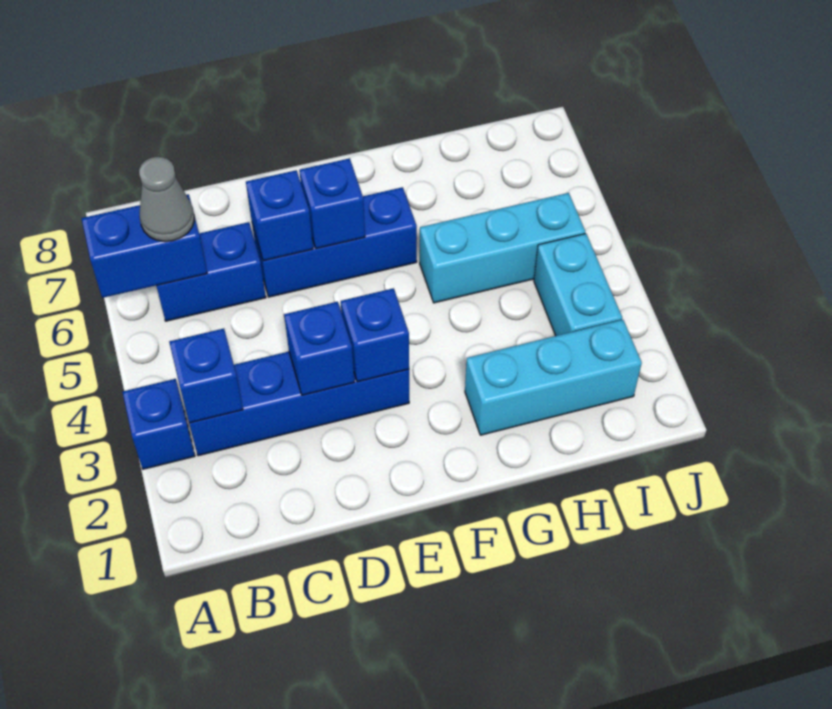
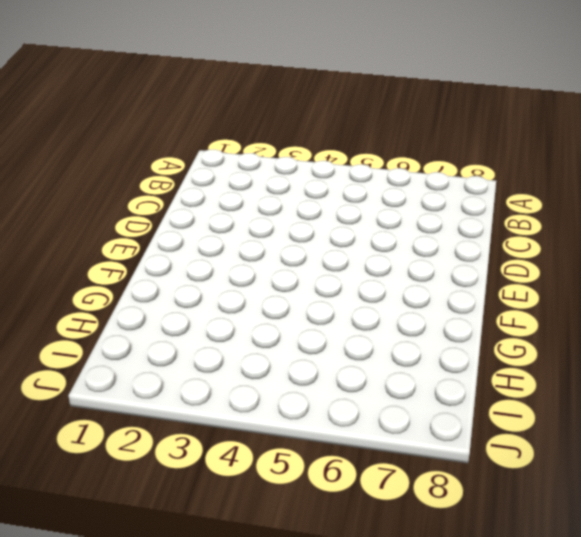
none -> blue brick A3 level 1
none -> blue brick B3:E3 level 1
none -> blue brick B6:C6 level 1

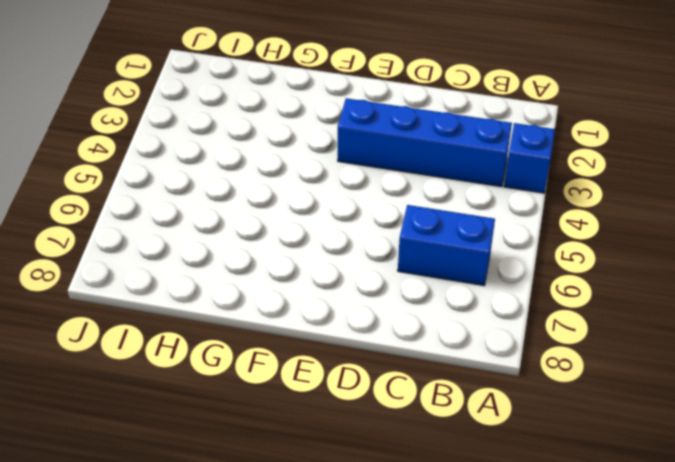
none -> blue brick D6:F6 level 1
none -> cyan brick G2:I2 level 1
none -> cyan brick G5:I5 level 1

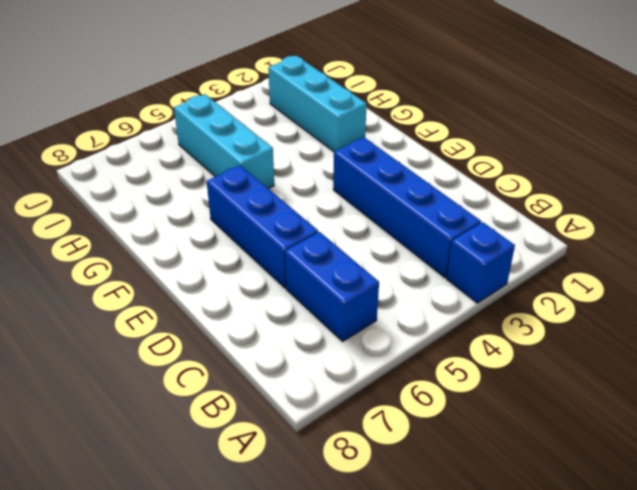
none -> cyan brick I3:I4 level 1
none -> blue brick A6:B6 level 2
none -> blue brick B3 level 2

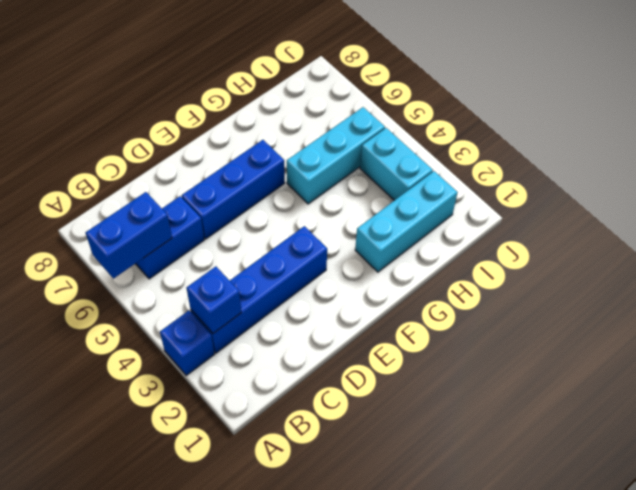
none -> blue brick D3 level 2
none -> blue brick D6 level 2
none -> blue brick E3 level 2

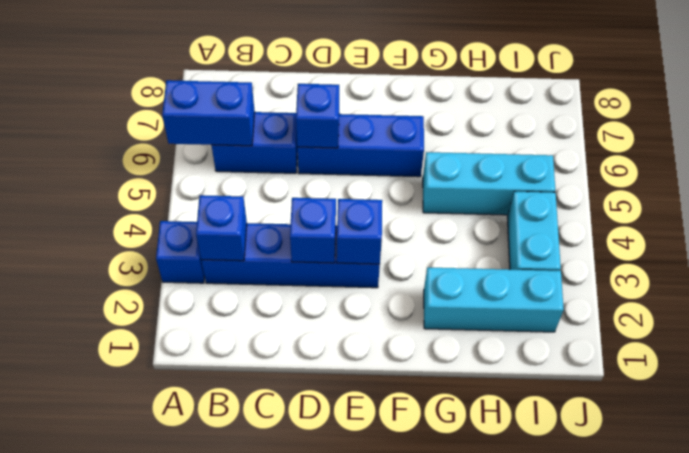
none -> blue brick E6 level 2
none -> grey cone B6 level 3

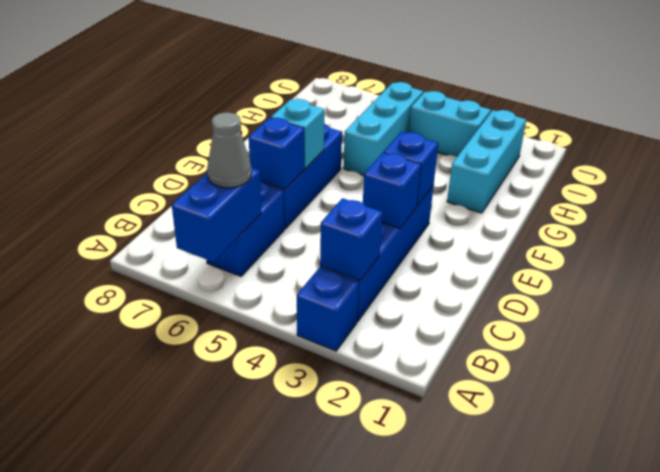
cyan brick E6 level 2 -> blue brick E6 level 2

